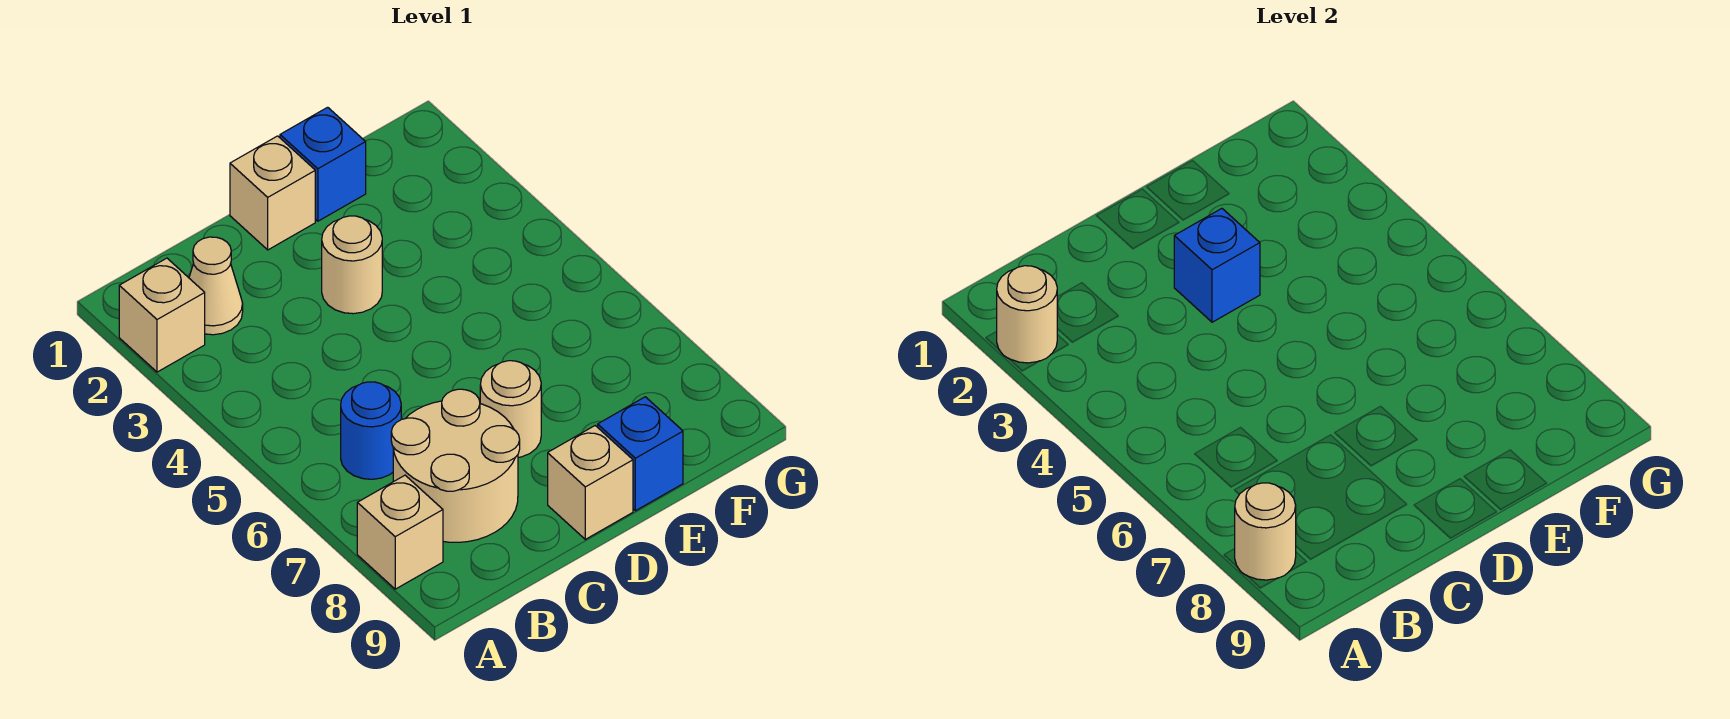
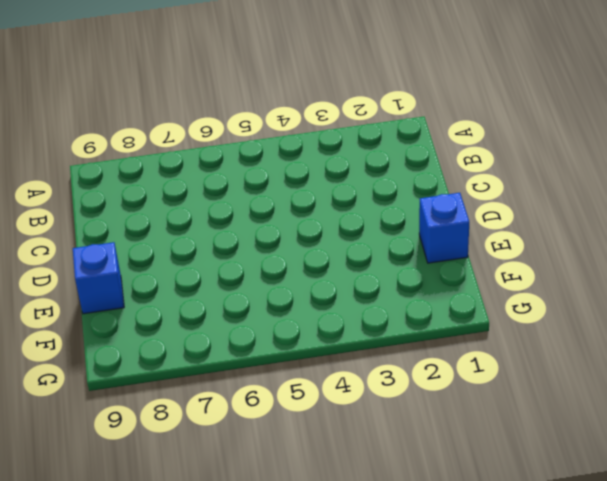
none -> tan brick A2 level 1
none -> tan brick A8 level 1
none -> tan cone B2 level 1

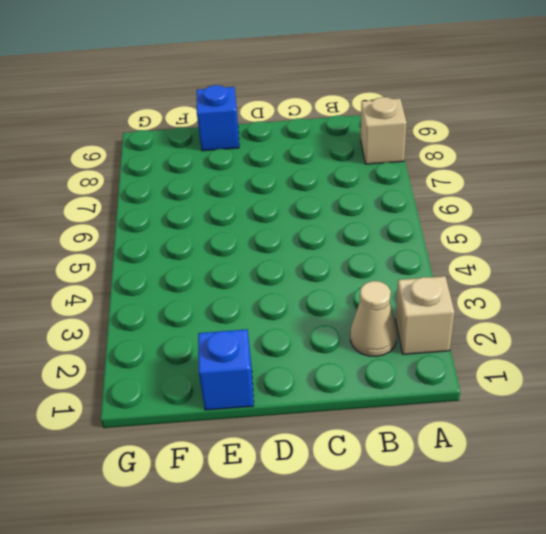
none -> blue round brick B6 level 1
none -> tan round brick B7:C8 level 1
none -> tan brick D1 level 1

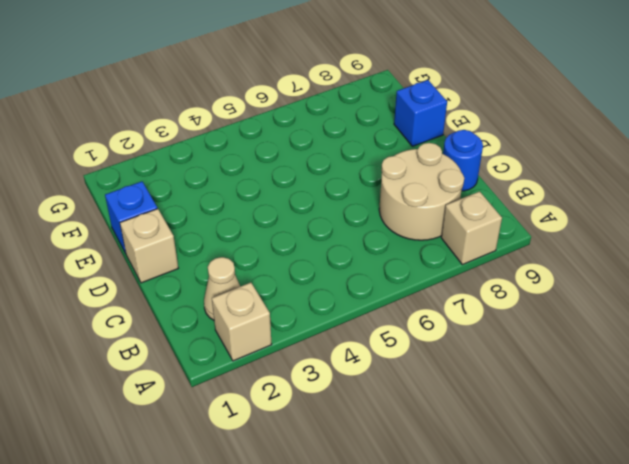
blue round brick C9 level 1 -> blue round brick B6 level 1
none -> tan round brick D3 level 1
none -> tan round brick D7 level 1
none -> tan brick D9 level 1

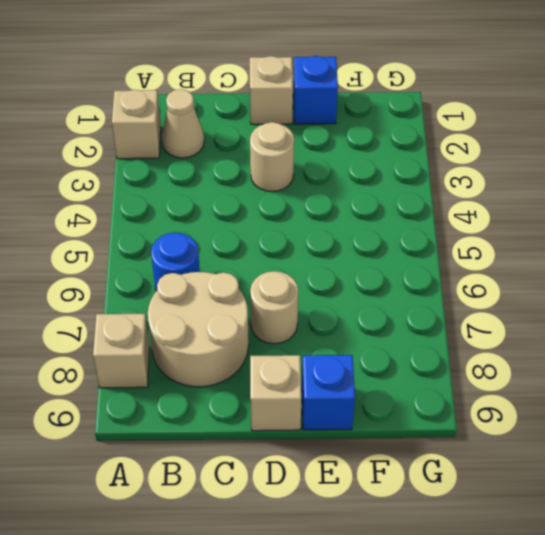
none -> tan round brick A2 level 2
none -> tan round brick A8 level 2
none -> blue brick D3 level 2

